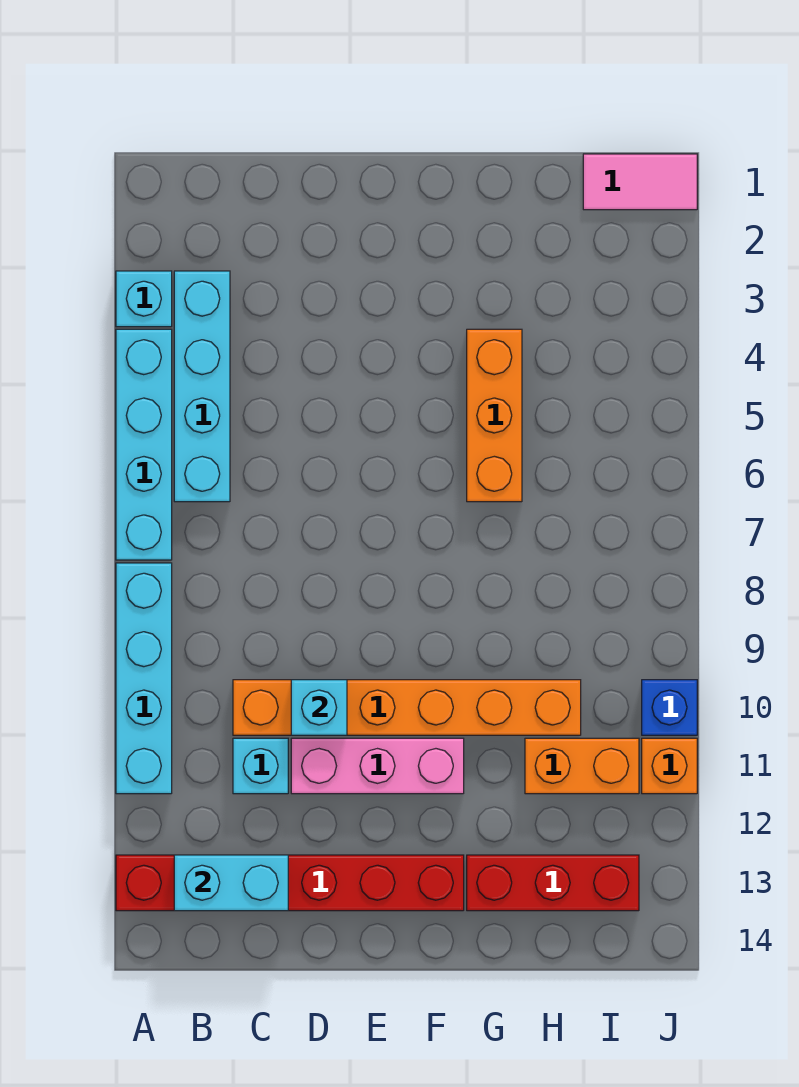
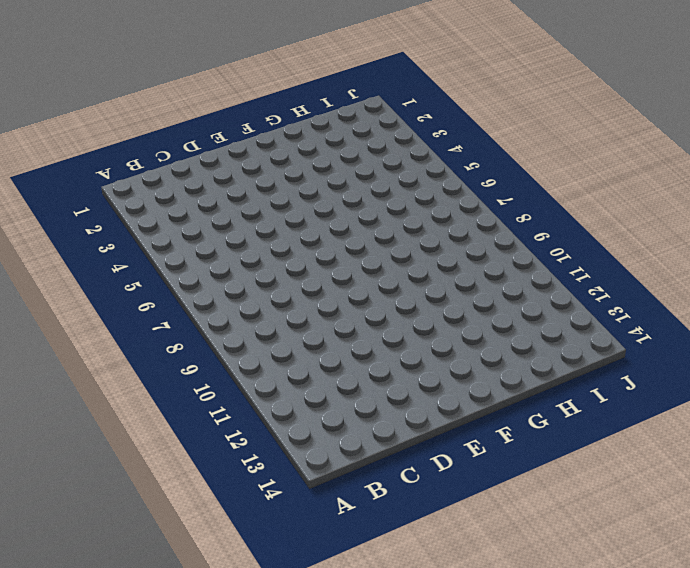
none -> cyan brick A3 level 1
none -> cyan brick A4:A7 level 1
none -> cyan brick A8:A11 level 1

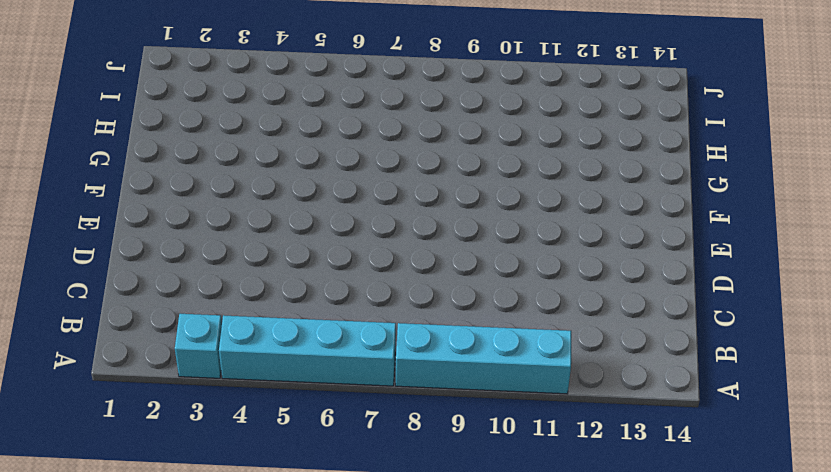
none -> red brick A13:F13 level 1
none -> cyan brick B3:B6 level 1
none -> orange brick C10:H10 level 1

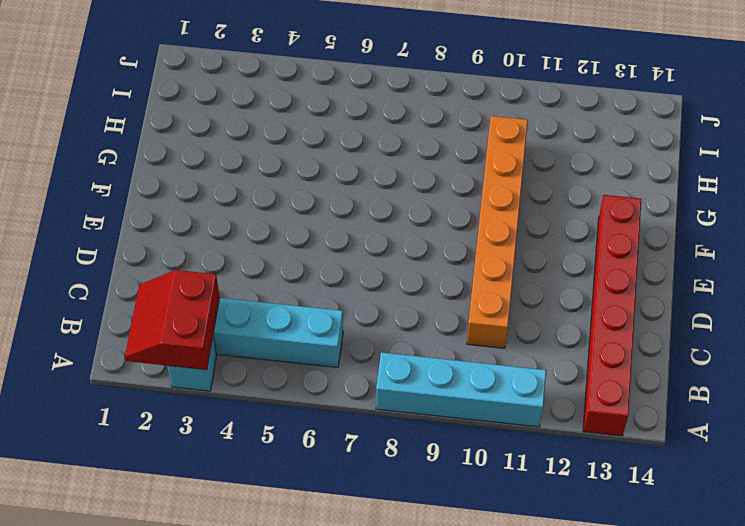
red slope A2:B3 level 2 top 3 -> none
none -> cyan brick A4:A7 level 1
none -> cyan brick C11 level 1
none -> pink brick D11:F11 level 1

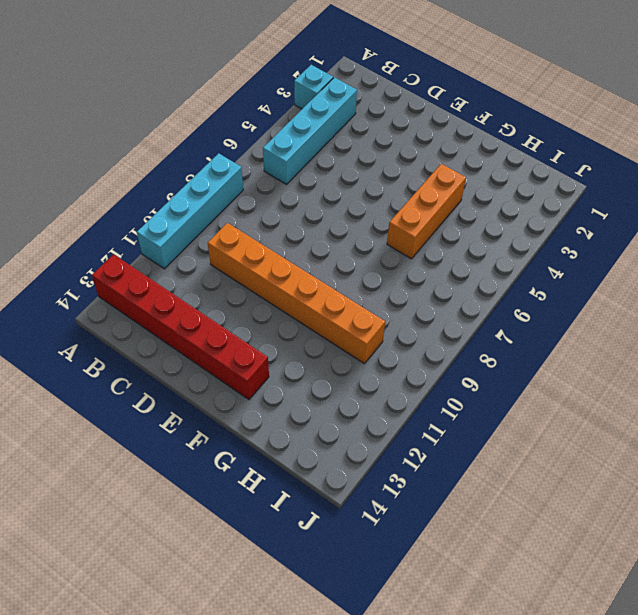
none -> cyan brick A4:A7 level 1
none -> cyan brick C11 level 1
none -> pink brick D11:F11 level 1

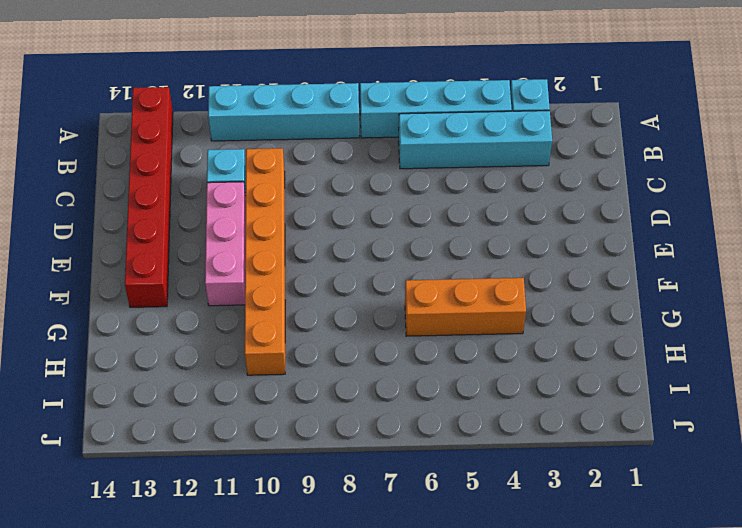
none -> red brick G13:I13 level 1
none -> orange brick H11:I11 level 1
none -> pink tile I1:J1 level 1

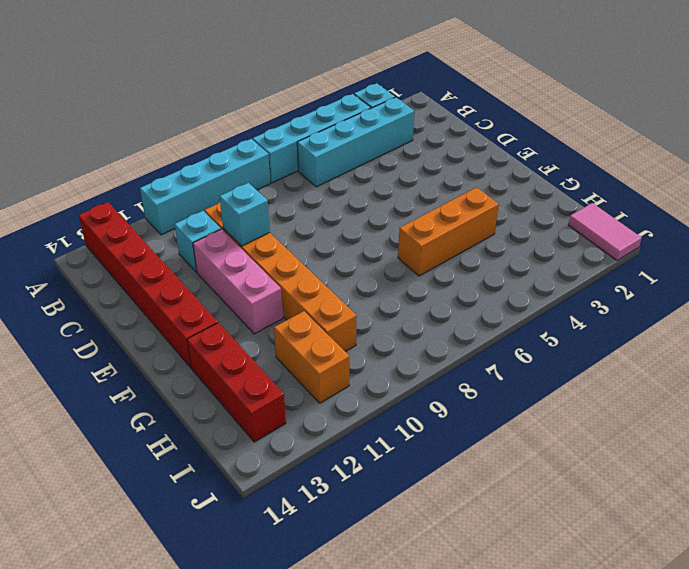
none -> blue brick J10 level 1
none -> orange brick J11 level 1
none -> cyan brick B13:C13 level 2

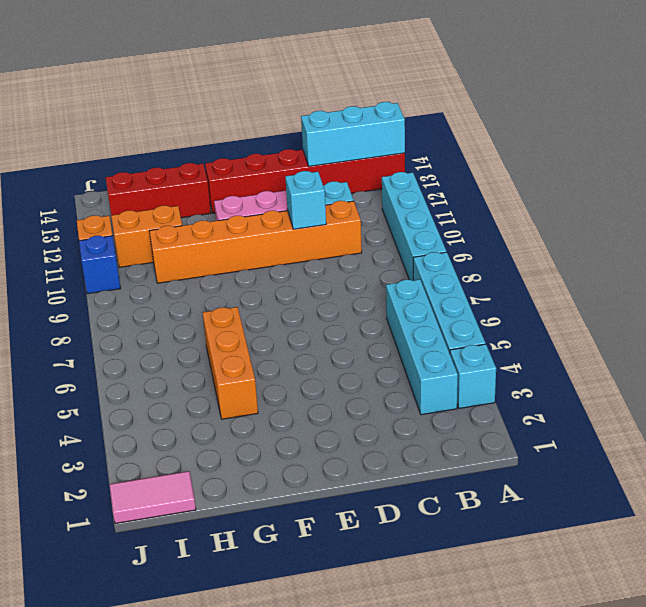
cyan brick A13:C13 level 2 -> cyan brick B13:C13 level 2

